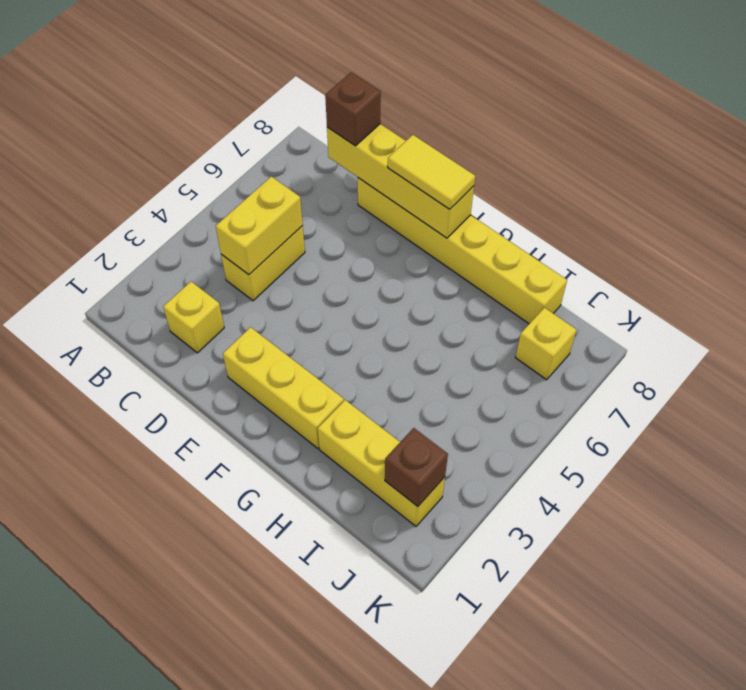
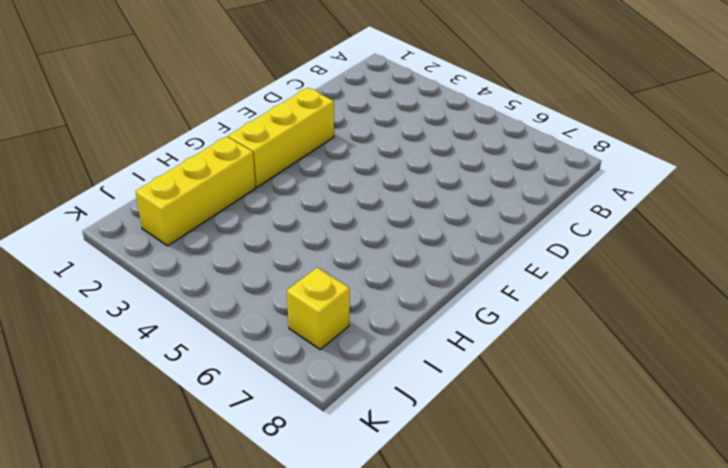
none -> yellow brick C2 level 1
none -> yellow brick C4:C5 level 1

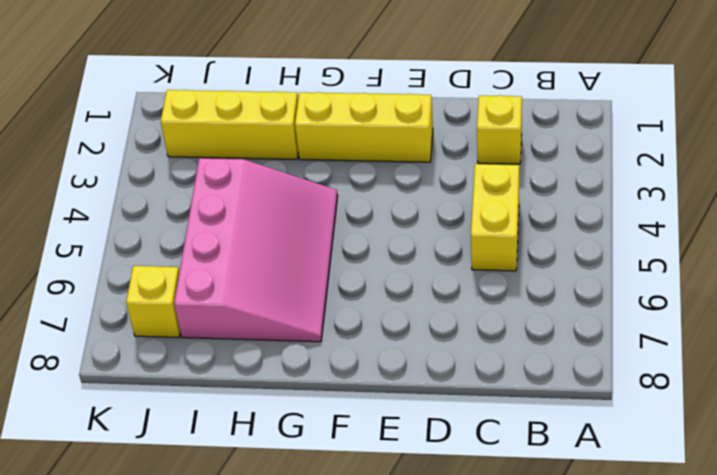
pink slope G4:I7 level 1 top I -> none
none -> yellow brick D8:I8 level 1
none -> yellow brick C4:C5 level 2

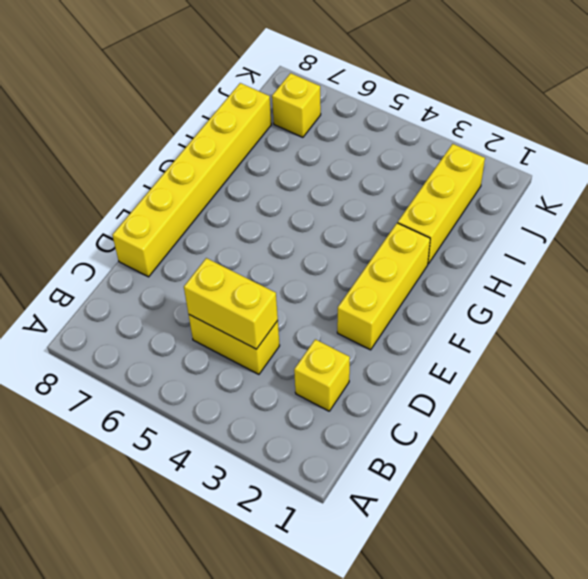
none -> yellow brick C8:F8 level 2
none -> brown brick J2 level 2

